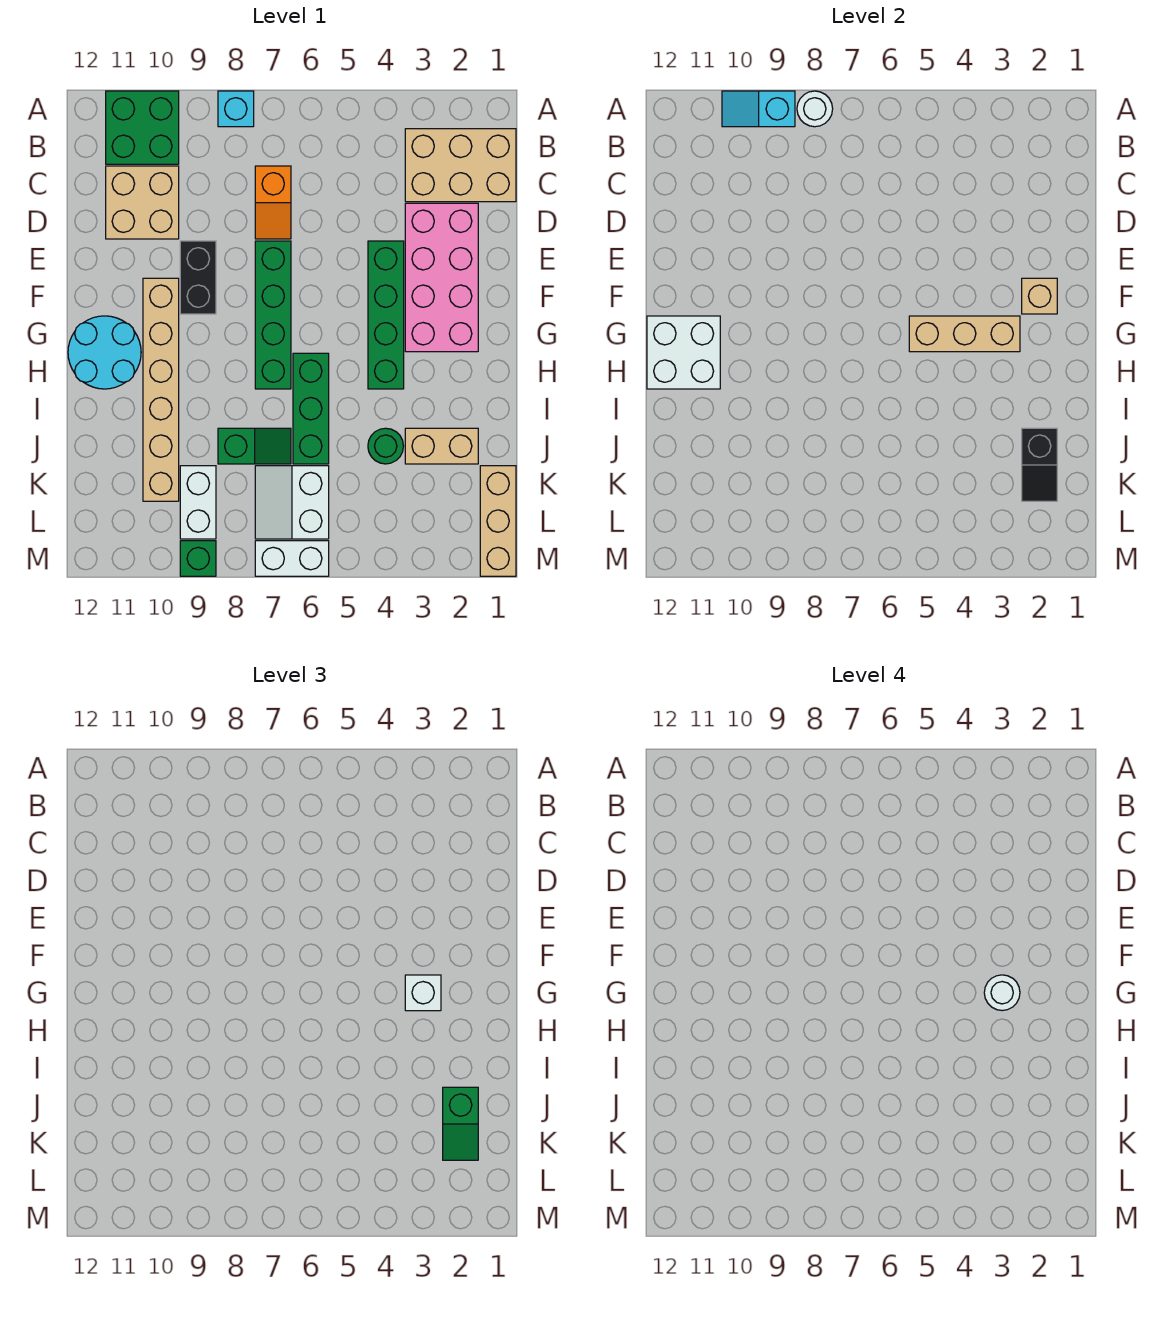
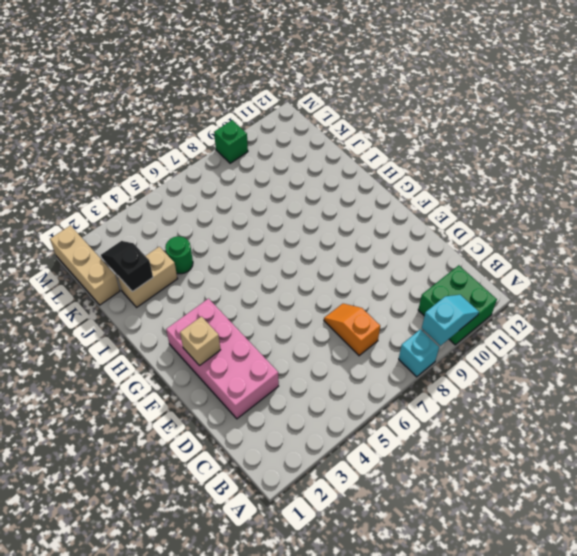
none -> tan brick B1:C3 level 1
none -> tan brick C10:D11 level 1
none -> green brick E4:H4 level 1

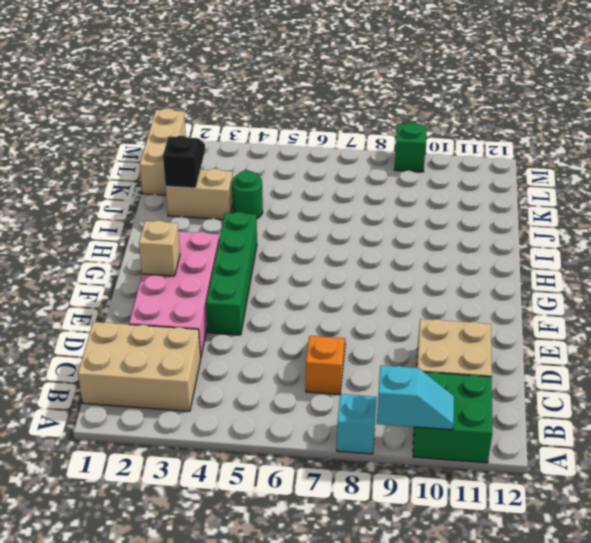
none -> green brick E7:H7 level 1
none -> black brick E9:F9 level 1
none -> tan brick F10:K10 level 1

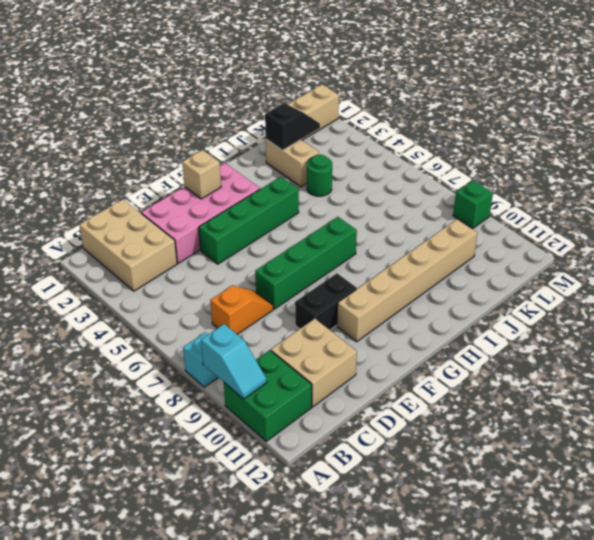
none -> cyan round brick G11:H12 level 1
none -> green brick H6:J6 level 1
none -> green slope J7:J8 level 1 top 8

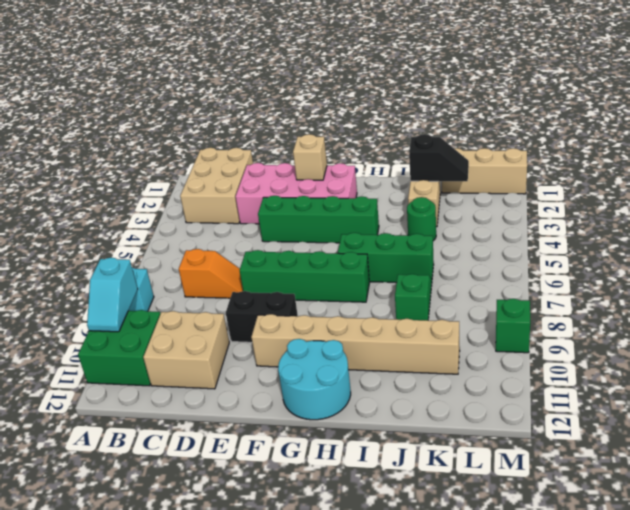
none -> white slope K6:L7 level 1 top 6
none -> white brick K9:L9 level 1
none -> white brick M6:M7 level 1

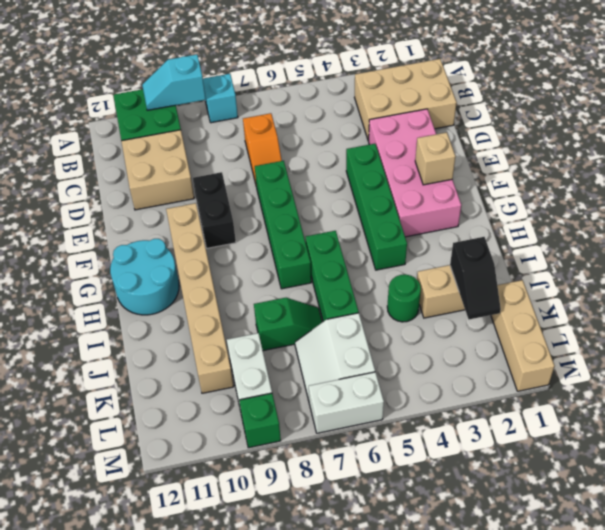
none -> white round brick A8 level 2
none -> tan brick G3:G5 level 2
none -> white brick G11:H12 level 2

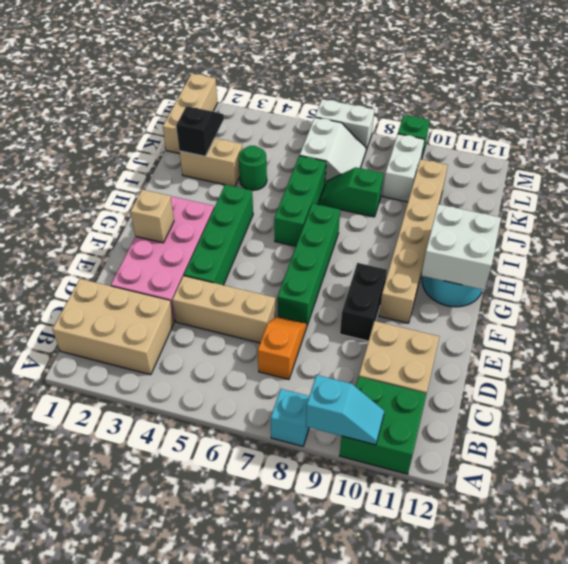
tan brick D4:D6 level 1 -> tan brick G3:G5 level 2
none -> white round brick A8 level 2
none -> white brick G3 level 3
none -> green slope J2:K2 level 3 top J

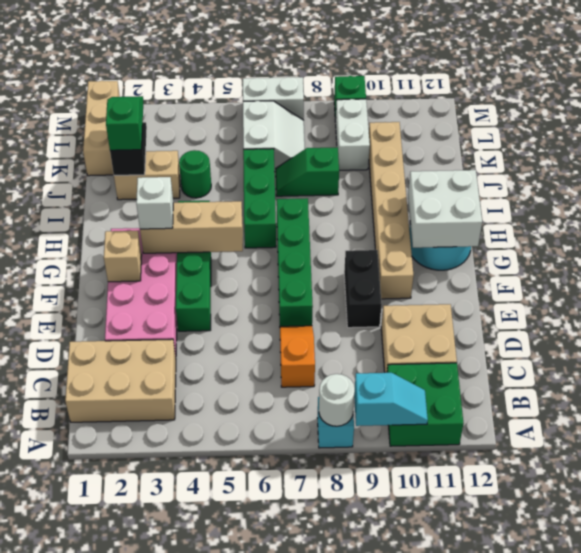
none -> white round brick G3 level 4

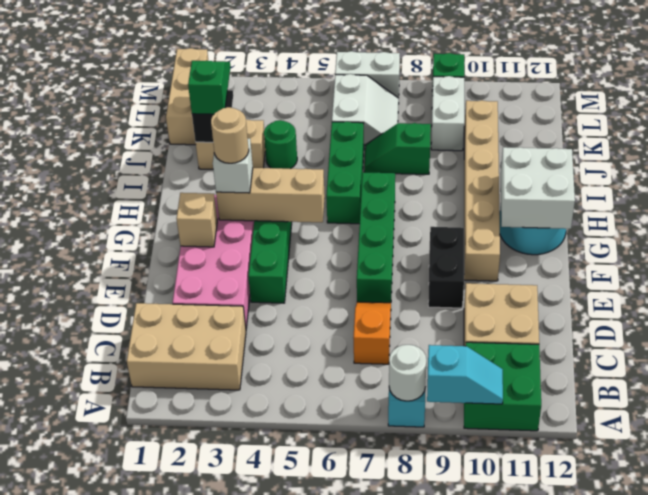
tan round brick G3 level 4 -> white round brick G3 level 4

